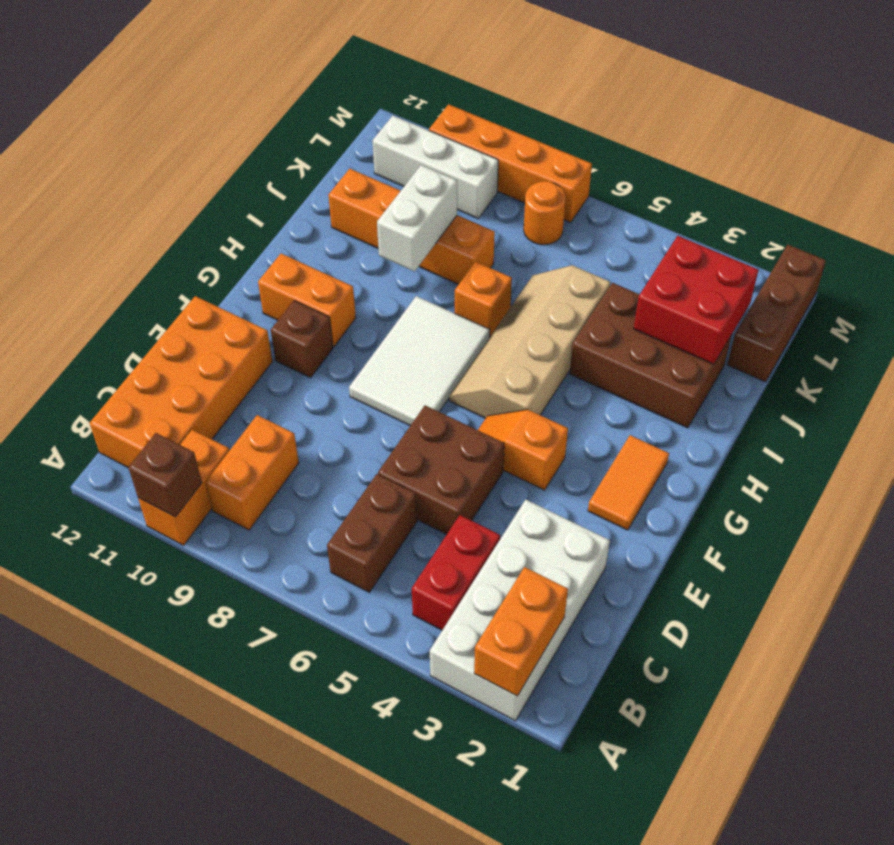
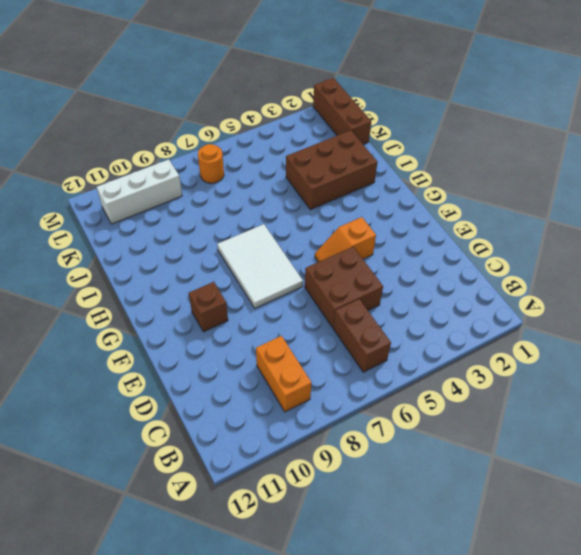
none -> white brick A2:D3 level 1
none -> orange brick A10:B10 level 1
none -> red brick B4:C4 level 1

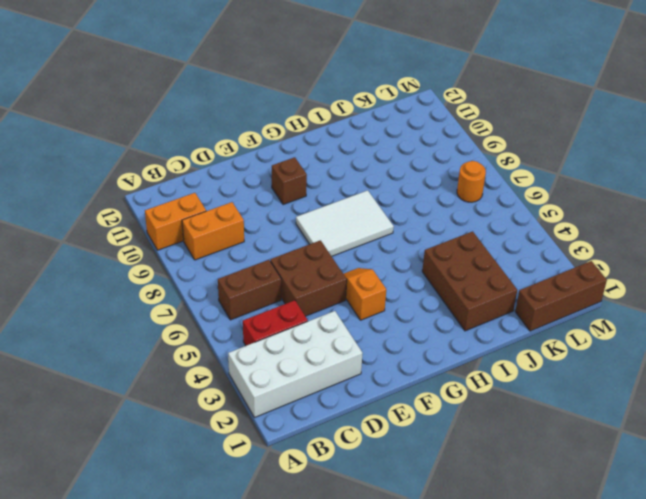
none -> orange brick B11:E12 level 1
none -> orange tile F2:G2 level 1
none -> tan slope G5:J6 level 1 top 5

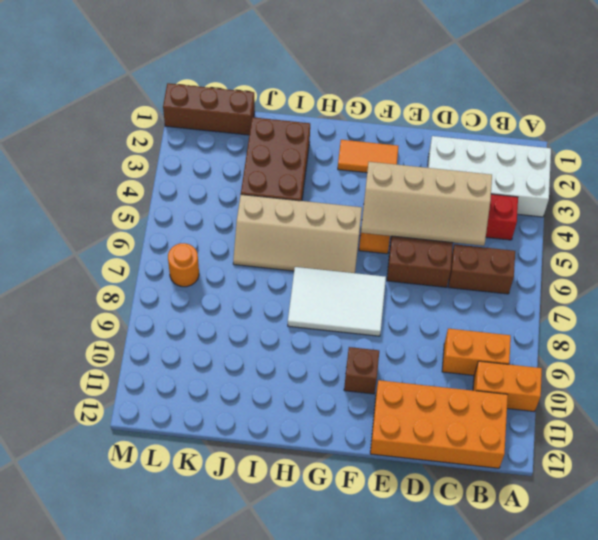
tan slope C4:F5 level 2 top 4 -> none
none -> orange brick G10:G11 level 1
none -> orange brick I7 level 1
none -> orange brick J8:J11 level 1

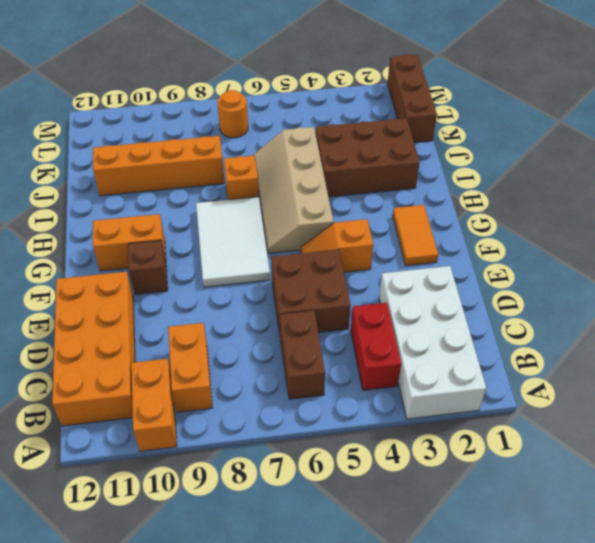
none -> white brick L9:L11 level 1
none -> orange brick M7:M10 level 1
none -> orange brick A2:B2 level 2

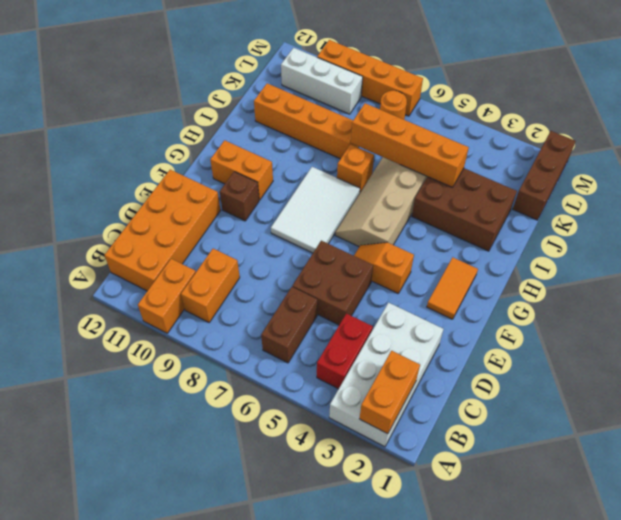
orange brick J4:J7 level 2 -> none
none -> brown brick A10 level 2
none -> white brick I9:J9 level 2
none -> red brick J2:K3 level 2

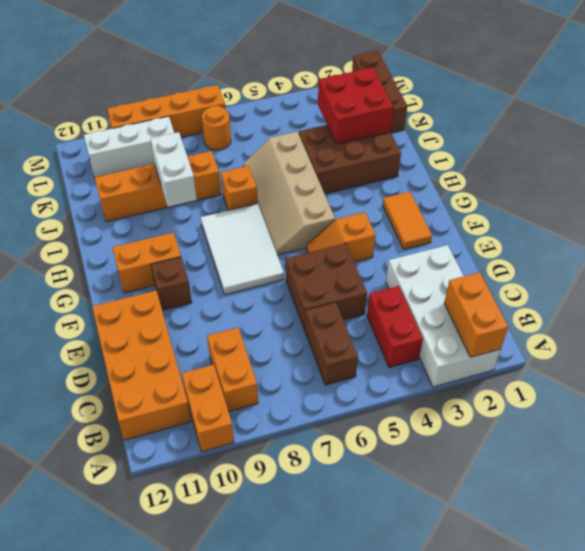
none -> brown brick A10 level 2

